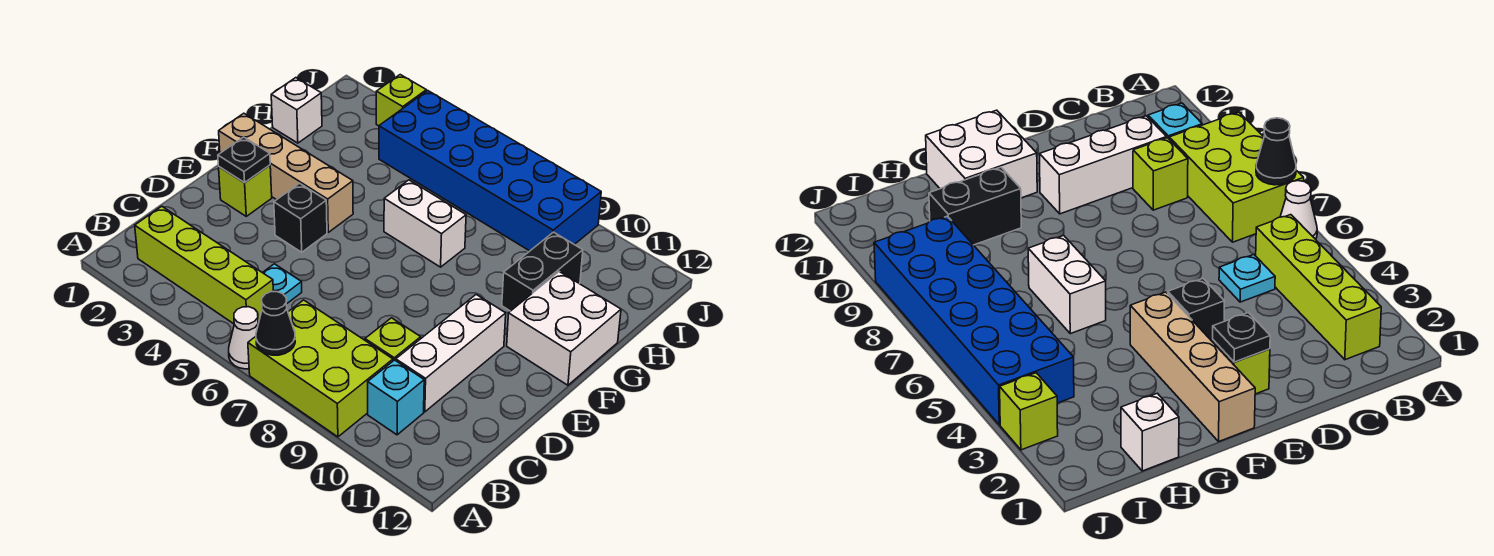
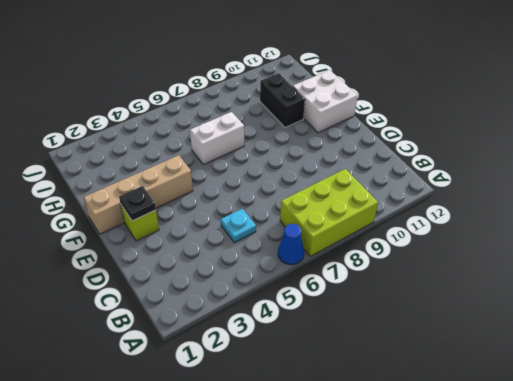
blue cone A6 level 1 -> white cone A6 level 1
none -> lime brick B2:B5 level 1
none -> cyan brick B10 level 1
none -> lime brick C9 level 1

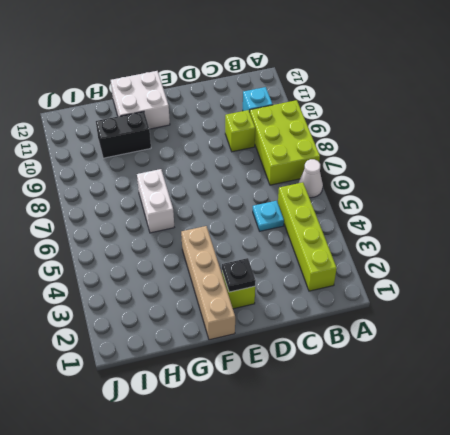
none -> white brick C10:E10 level 1
none -> black brick E4 level 1
none -> white brick H1 level 1

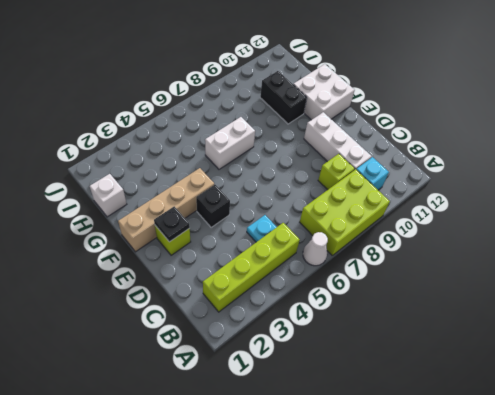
none -> blue brick I4:J9 level 1
none -> lime brick J3 level 1
none -> black cone A7 level 2

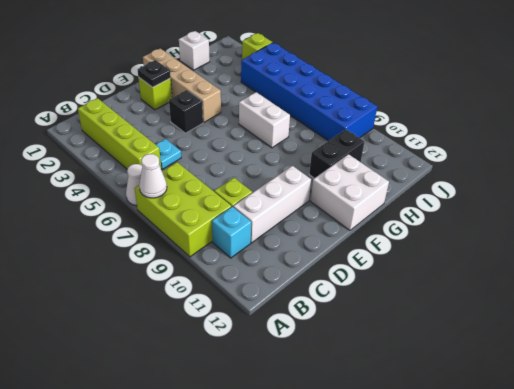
white cone A7 level 2 -> black cone A7 level 2

